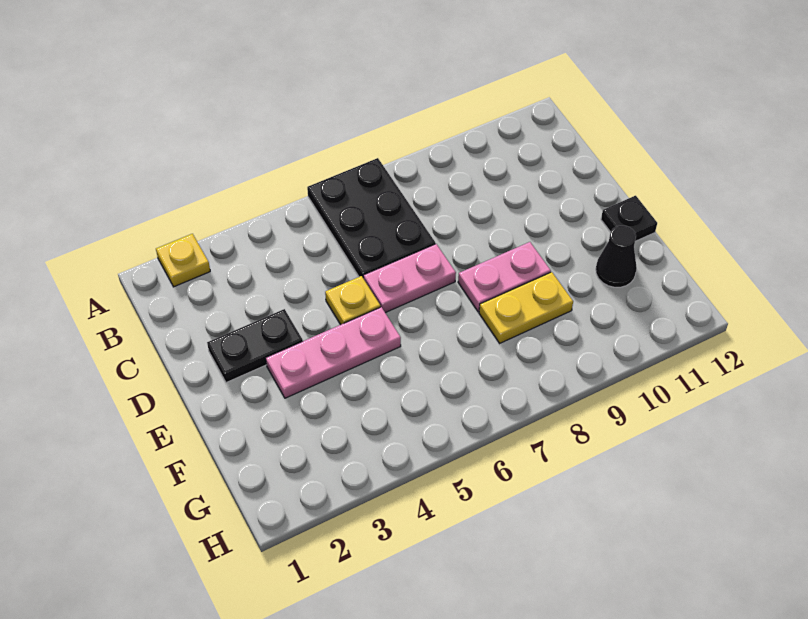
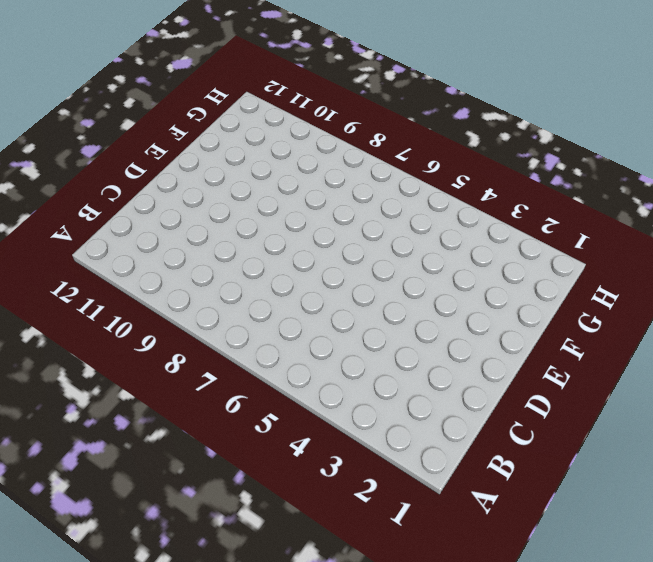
none -> yellow plate A2 level 1
none -> black plate A6:C7 level 1

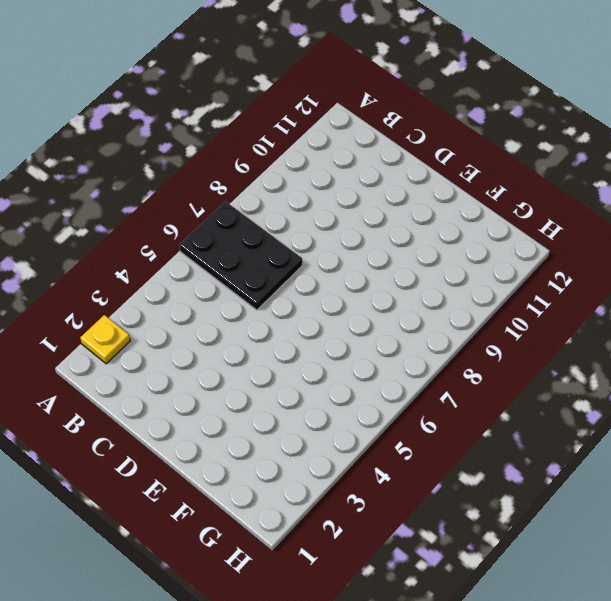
none -> black plate D2:D3 level 1
none -> yellow plate D5 level 1

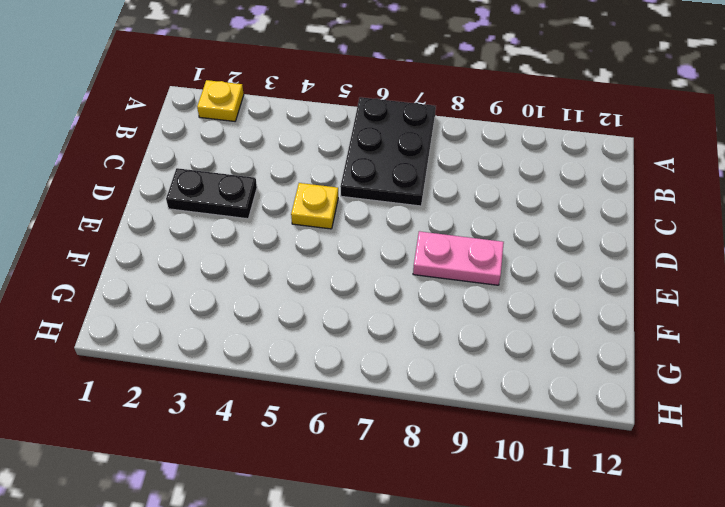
none -> pink plate D6:D7 level 1
none -> pink plate E3:E5 level 1

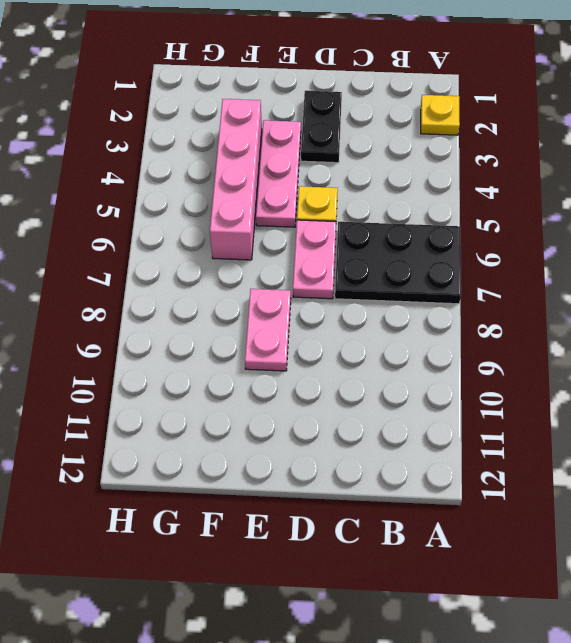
pink brick F3:F6 level 1 -> none
none -> black plate E12 level 1
none -> yellow plate F8:F9 level 1

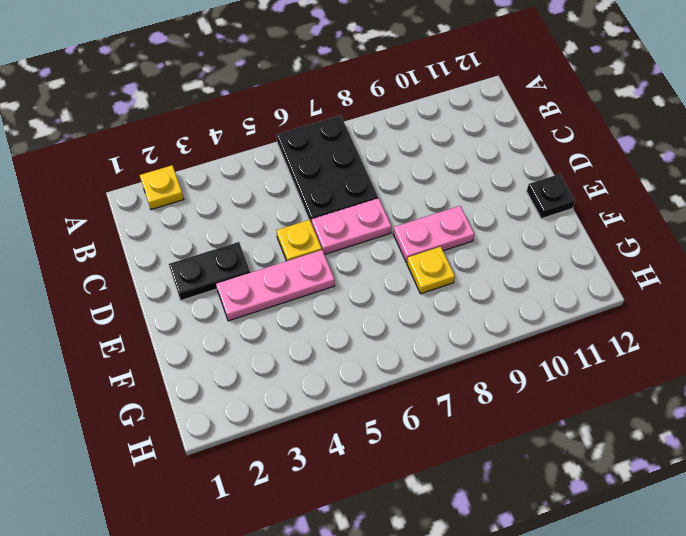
yellow plate F8 level 1 -> yellow plate F8:F9 level 1
none -> black cone F11 level 1

